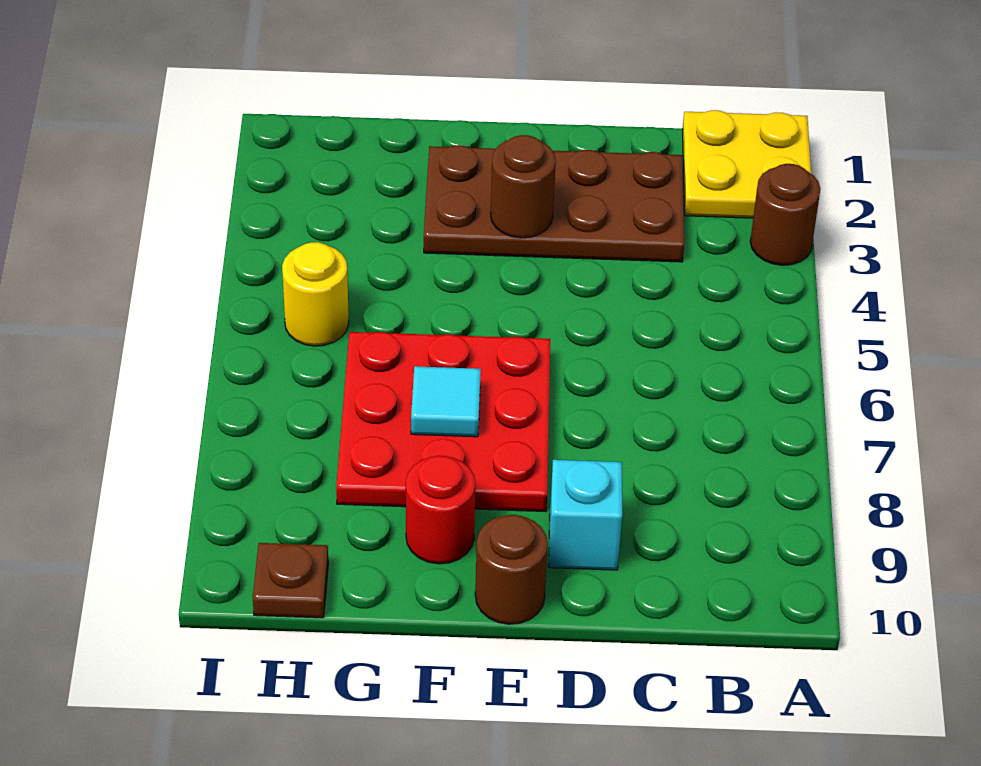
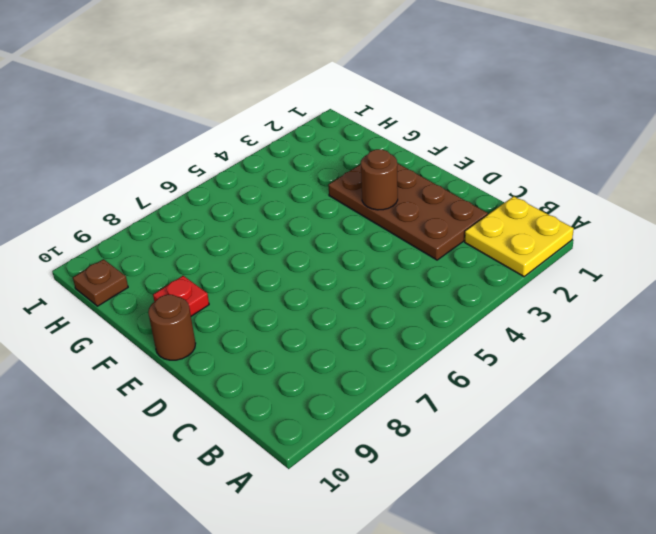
red plate F9 level 1 -> red round brick F9 level 1
none -> brown round brick A3 level 1
none -> cyan brick D9 level 1

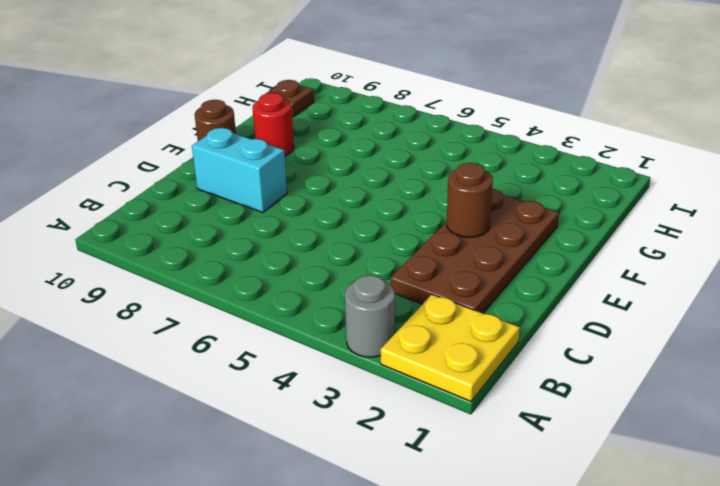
grey round brick A3 level 1 -> brown round brick A3 level 1
cyan brick D8:D9 level 1 -> cyan brick D9 level 1
none -> red plate E6:G8 level 1
none -> yellow round brick H5 level 1

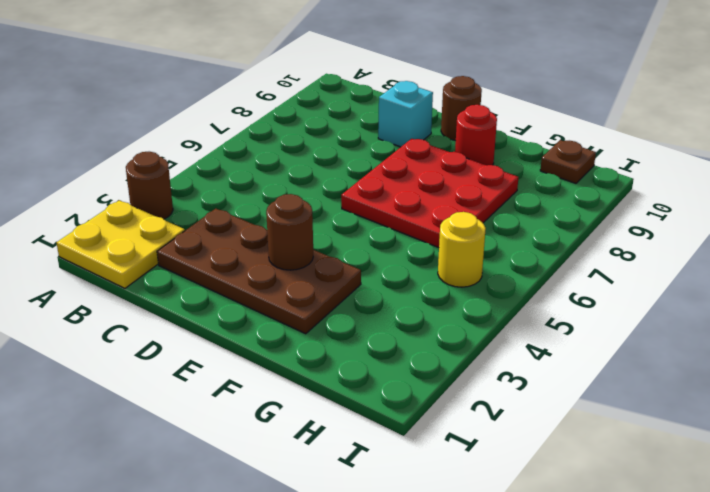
none -> cyan tile F7 level 2

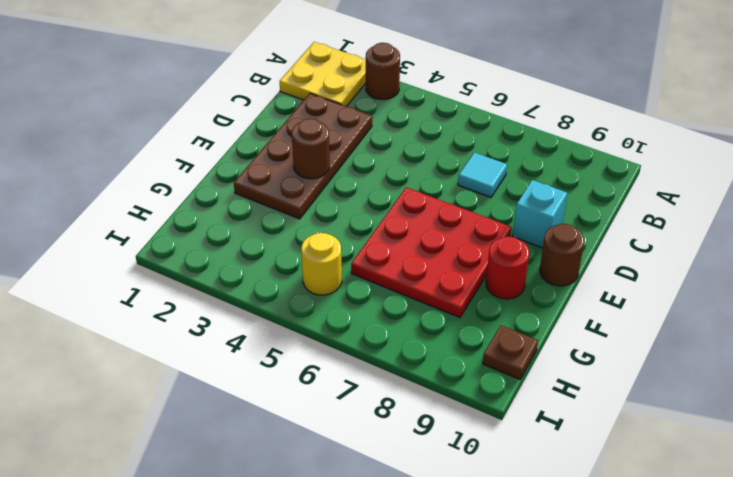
cyan tile C7 level 1 -> cyan tile F7 level 2

